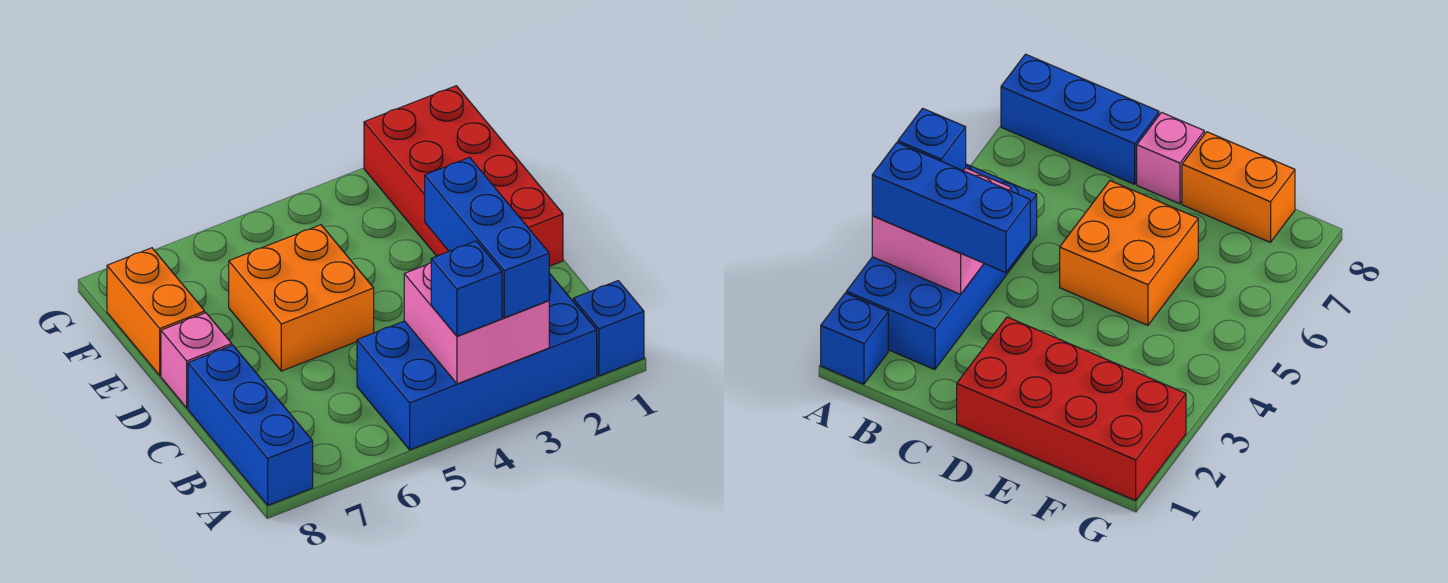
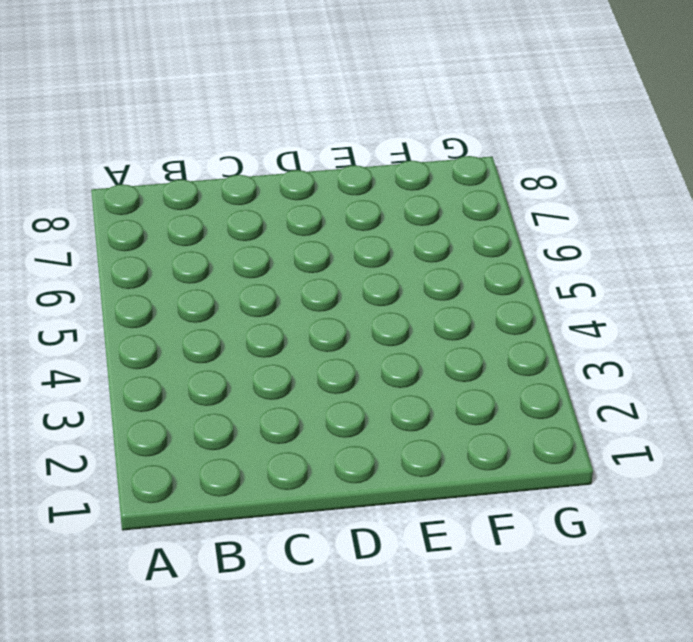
none -> blue brick A1 level 1
none -> blue brick A2:B5 level 1

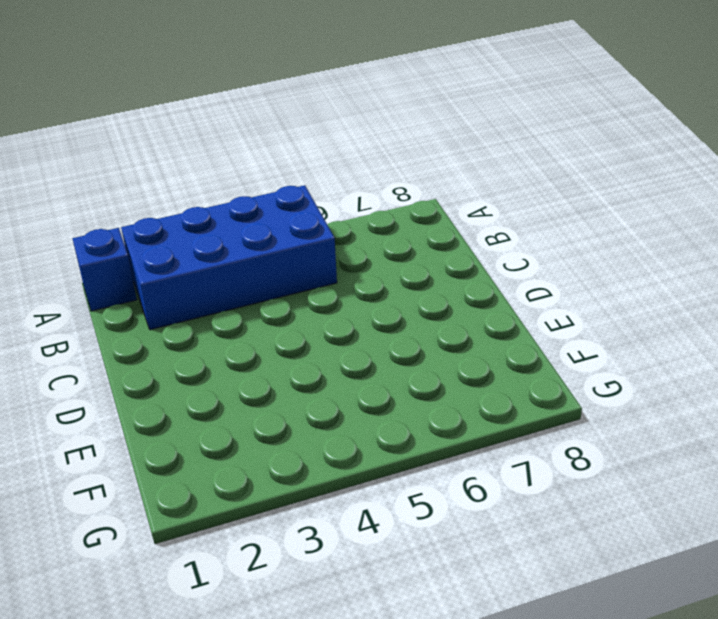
none -> blue brick A8:C8 level 1
none -> red brick D1:G2 level 1

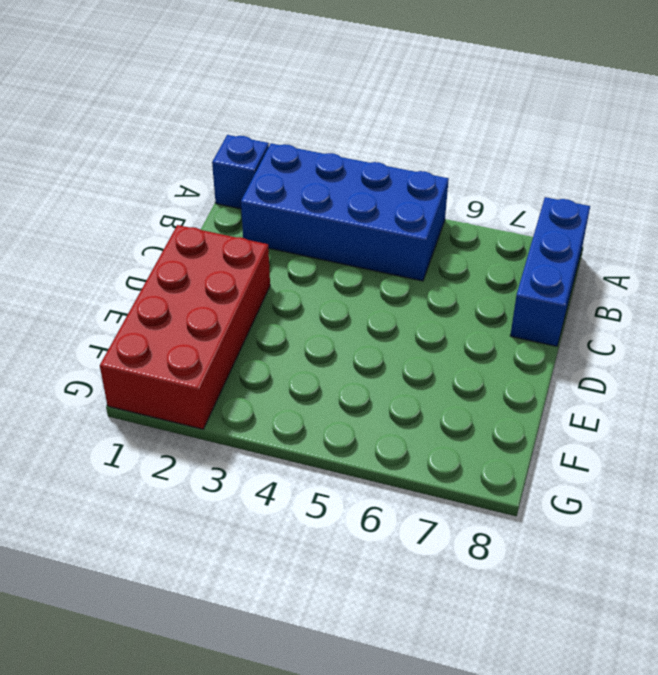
none -> orange brick D5:E6 level 1
none -> pink brick D8 level 1

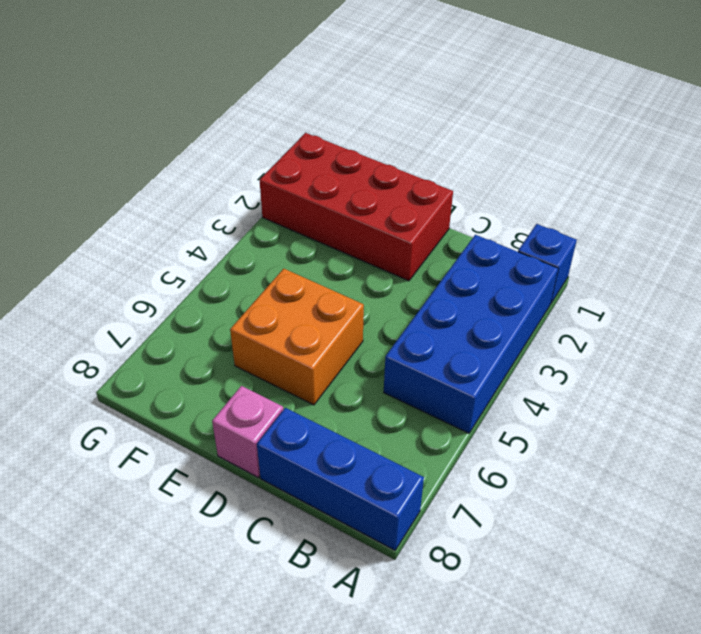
none -> orange brick E8:F8 level 1
none -> pink brick A3:B4 level 2

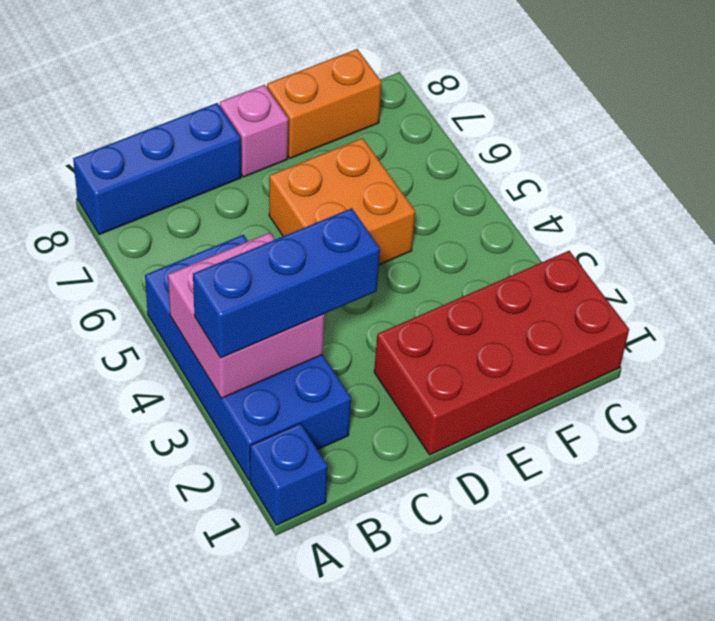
none -> blue brick A4 level 3

